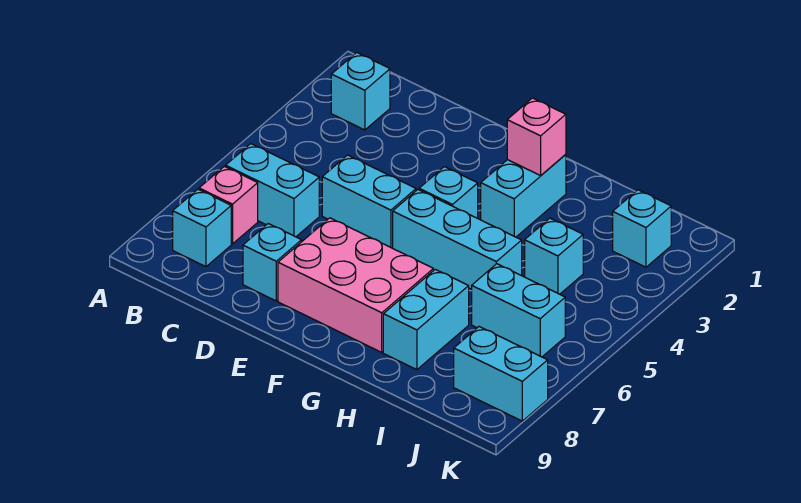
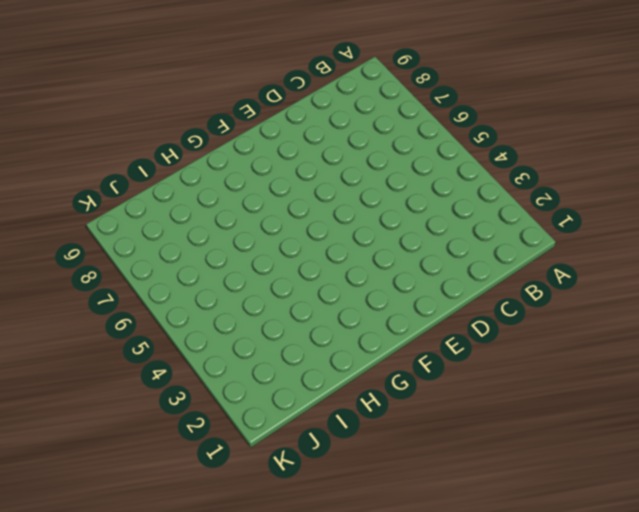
none -> cyan brick B2 level 1
none -> cyan brick B6:C6 level 1
none -> pink brick B7 level 1

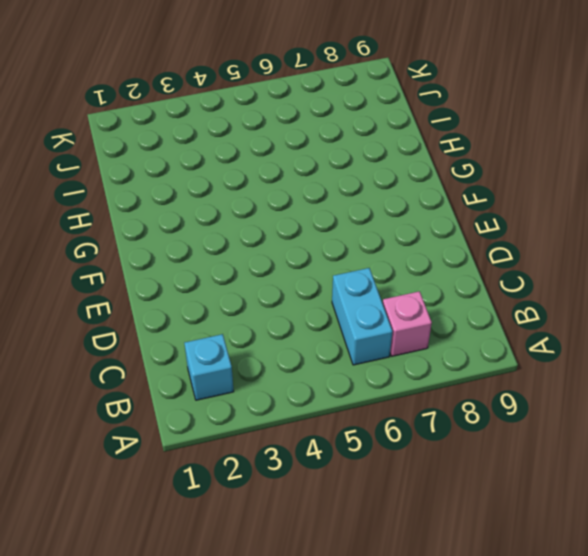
none -> cyan brick B8 level 1
none -> cyan brick D5:E5 level 1
none -> cyan brick D8 level 1

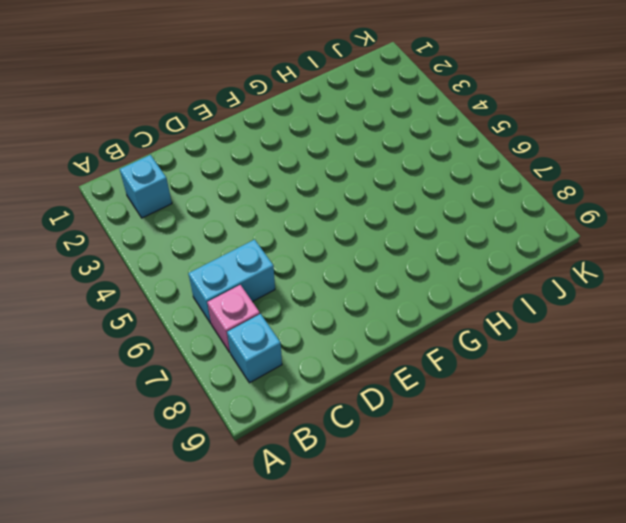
none -> cyan brick D5:E5 level 1
none -> cyan brick D8 level 1
none -> pink brick E7:G8 level 1

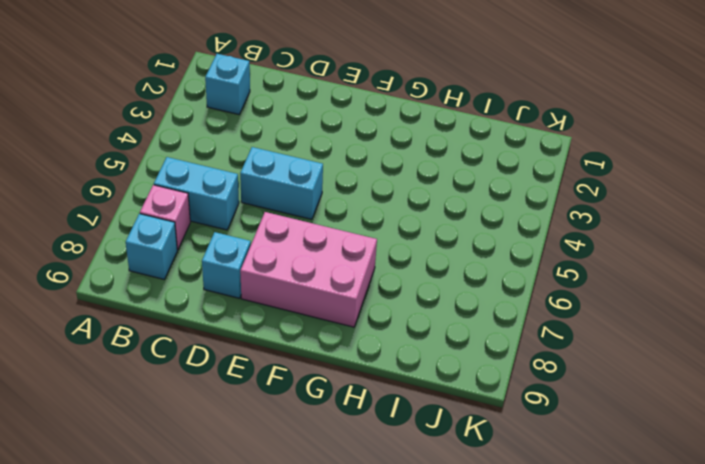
none -> cyan brick F4 level 1
none -> cyan brick F5:H5 level 1
none -> cyan brick G2:G3 level 1

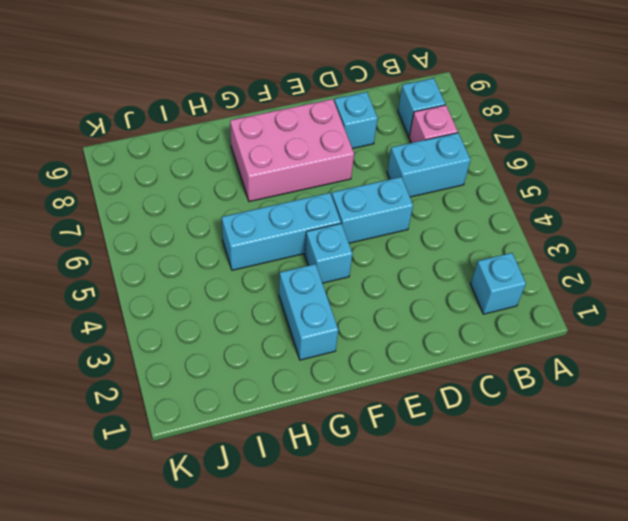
none -> cyan brick H7:H8 level 1
none -> cyan brick I4 level 1
none -> cyan brick I6:J6 level 1

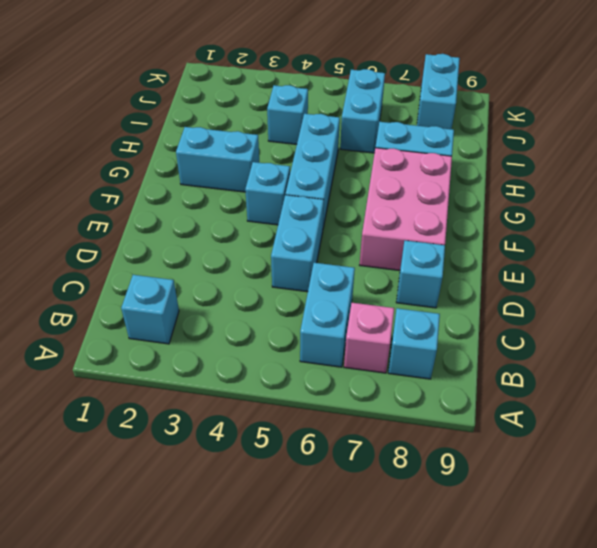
none -> cyan brick J2 level 1
none -> pink brick G2 level 2

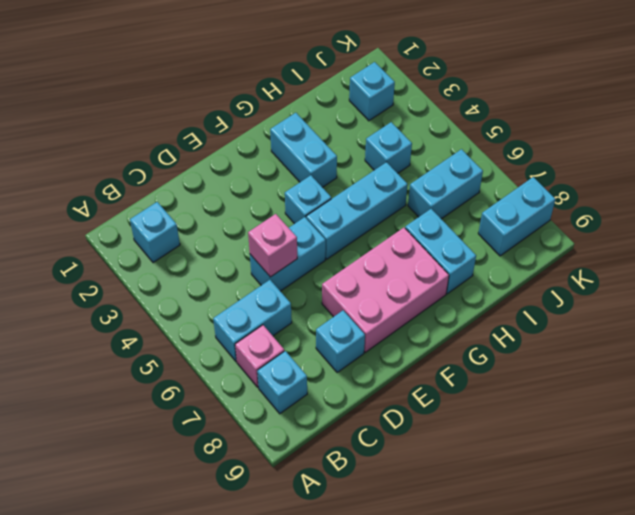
pink brick D5 level 2 -> pink brick G2 level 2

